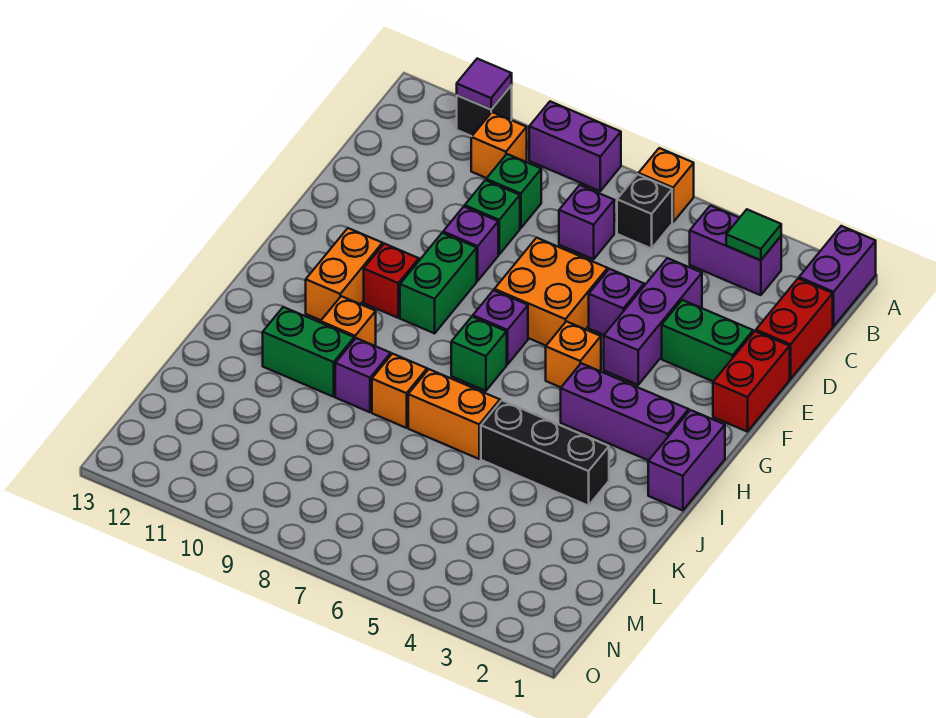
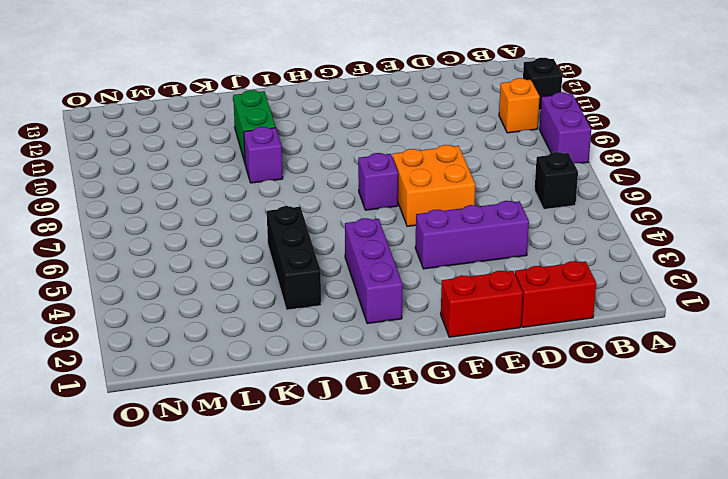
none -> purple brick A1:B1 level 1
none -> orange brick A6 level 1
none -> purple brick B3:B4 level 1
none -> purple brick C7 level 1

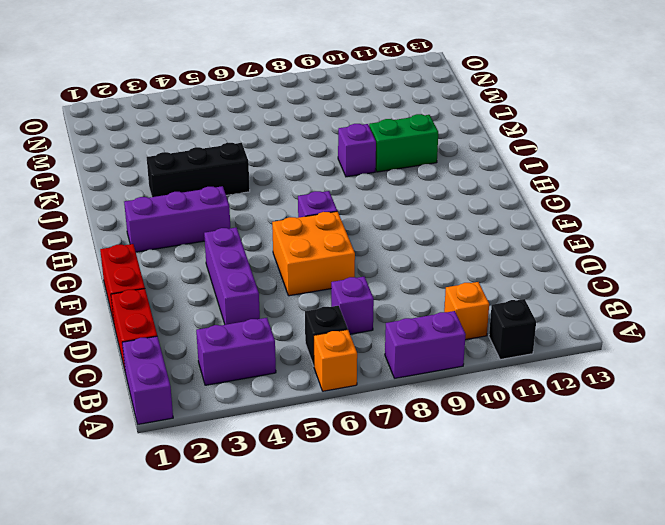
none -> green brick C9 level 1
none -> green brick D9 level 1
none -> green brick E2:E3 level 1
none -> purple brick E5 level 1

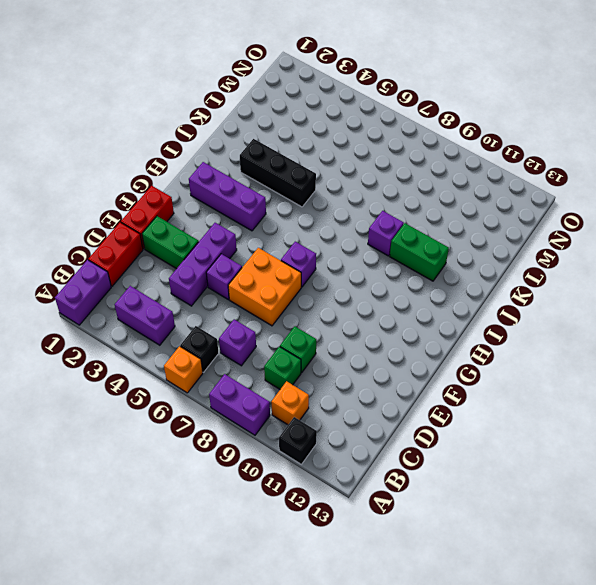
none -> purple brick E9 level 1
none -> green brick F9:G9 level 1
none -> orange brick G5 level 1
none -> red brick G10 level 1

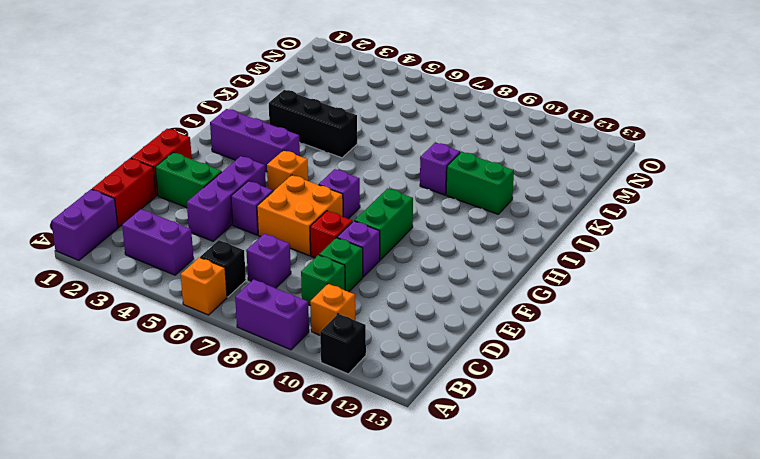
red brick E8 level 1 -> red brick G10 level 1
none -> orange brick G11:H11 level 1
none -> purple brick H1:I1 level 1
none -> green brick H7 level 1
none -> orange brick I10 level 1

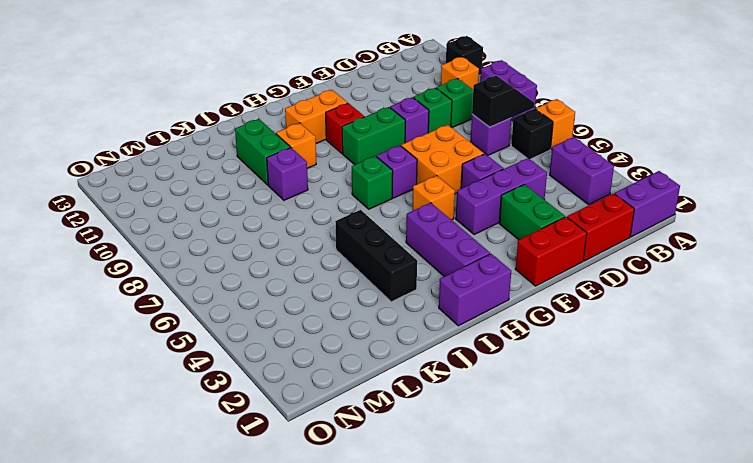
black slope B7:C7 level 2 top C -> none
none -> orange brick J6:J7 level 1
none -> orange brick J8 level 1
none -> purple tile A11 level 2
none -> green tile B3 level 2

